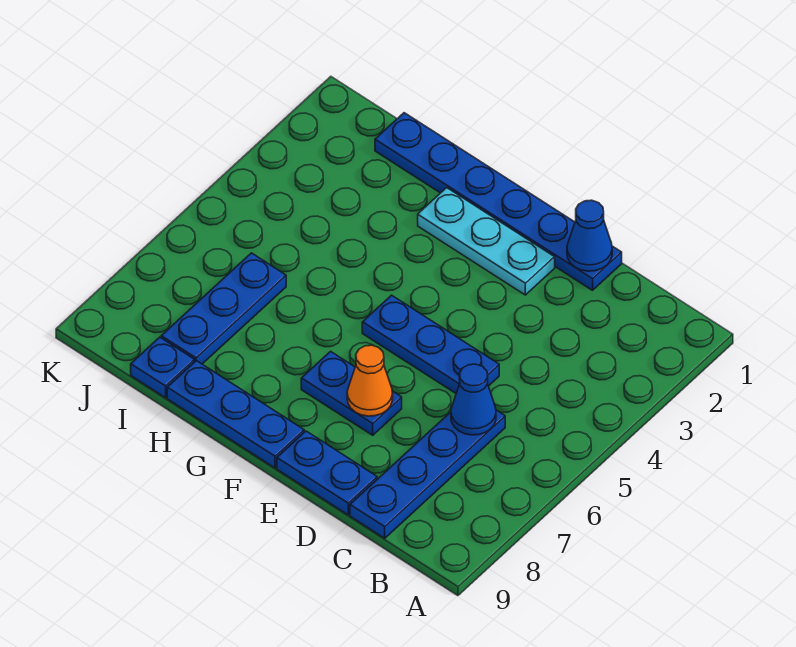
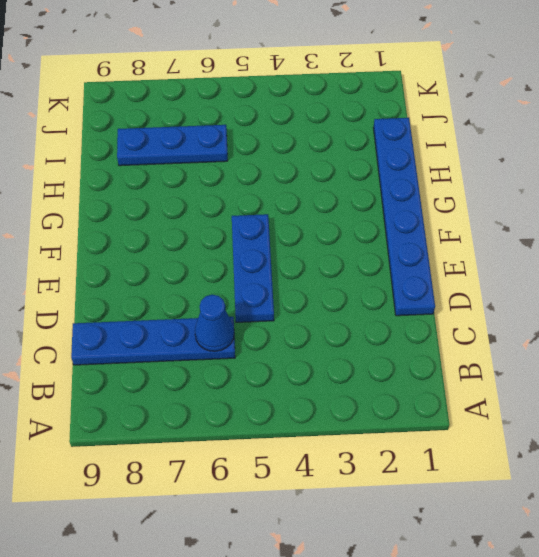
none -> blue plate D9:E9 level 1
none -> cyan plate E2:G2 level 1
none -> blue plate E7:F7 level 1

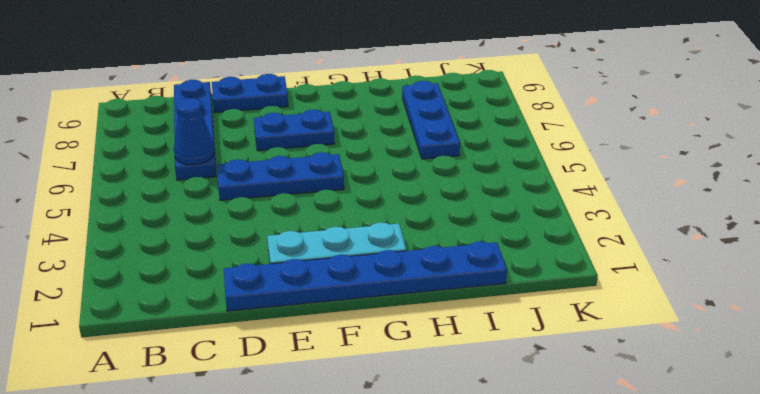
none -> blue plate F9:H9 level 1
none -> blue plate I9 level 1
none -> blue cone D1 level 2

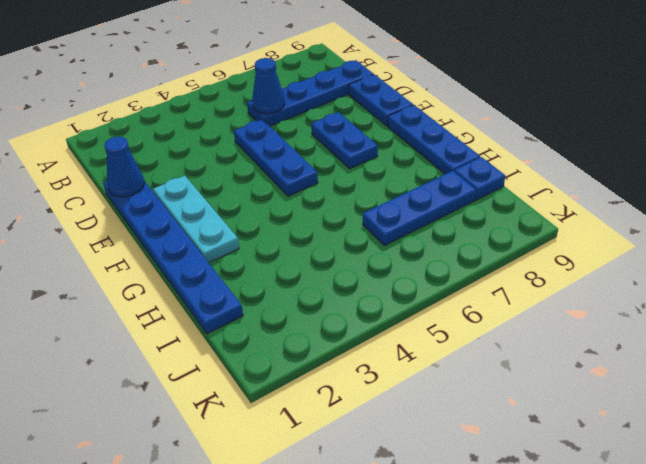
none -> orange cone E7 level 2

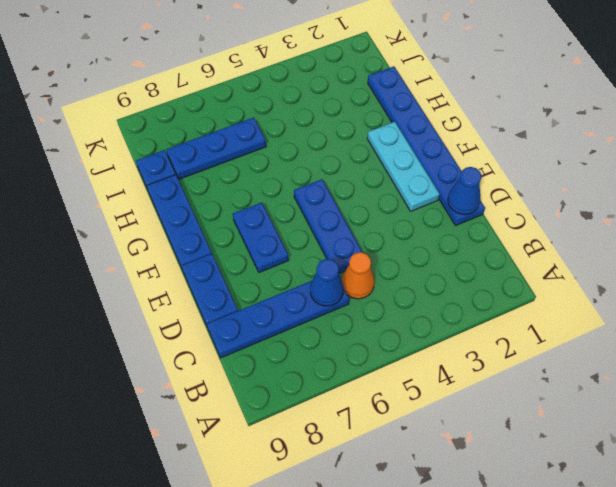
orange cone C5 level 1 -> orange cone E7 level 2

